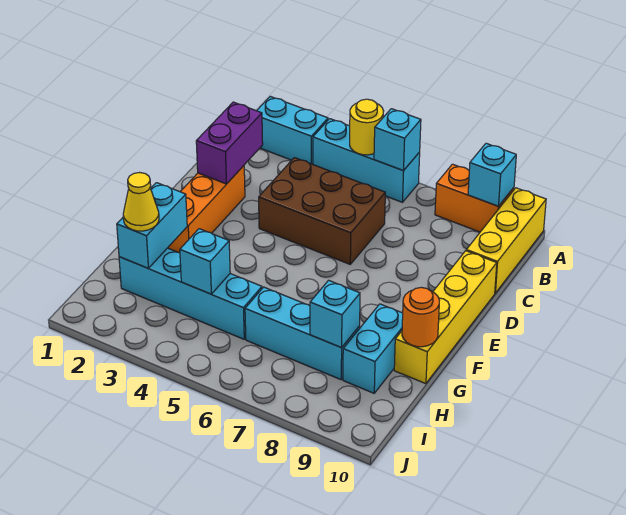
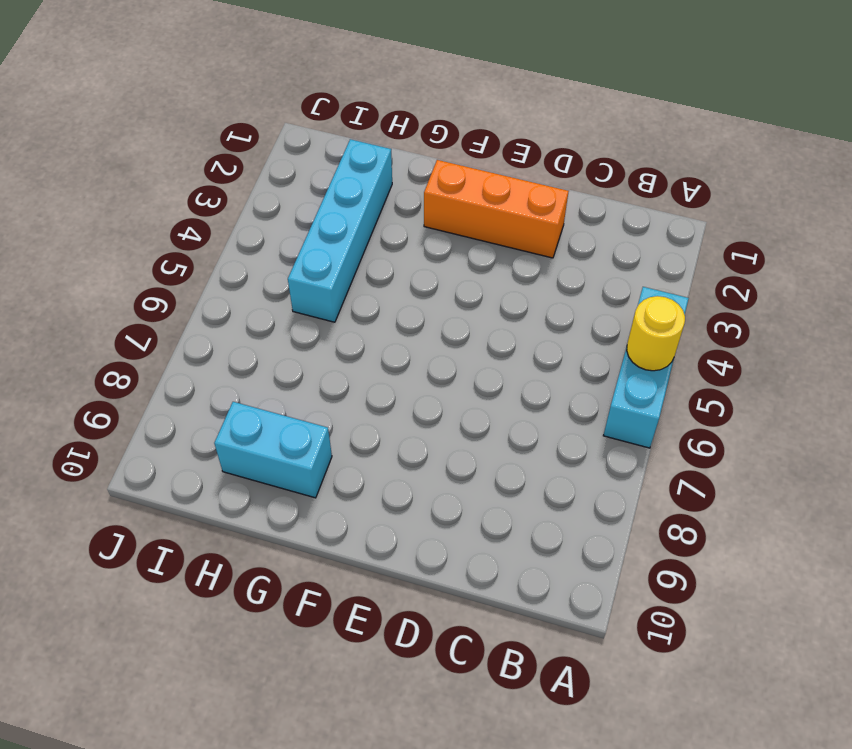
none -> cyan brick A2:A3 level 1
none -> orange brick A8:A9 level 1
none -> yellow brick A10:C10 level 1

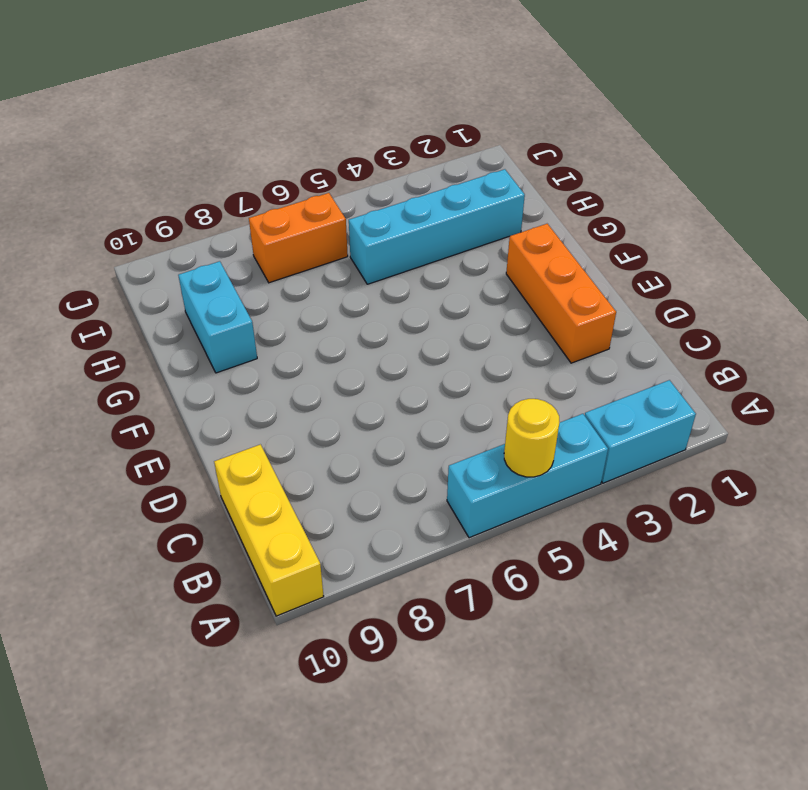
orange brick I6:I7 level 1 -> orange brick A8:A9 level 1
none -> brown brick C4:D6 level 1
none -> yellow brick D10:G10 level 1
none -> cyan brick H6:H8 level 1

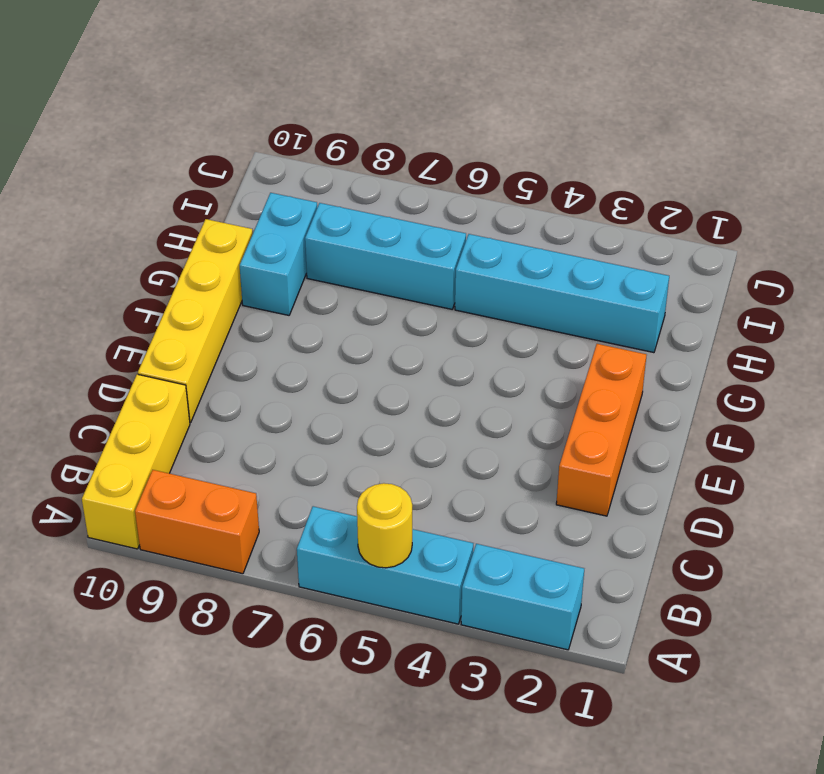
none -> brown brick C4:D6 level 1
none -> cyan brick A6 level 2
none -> cyan brick A9 level 2

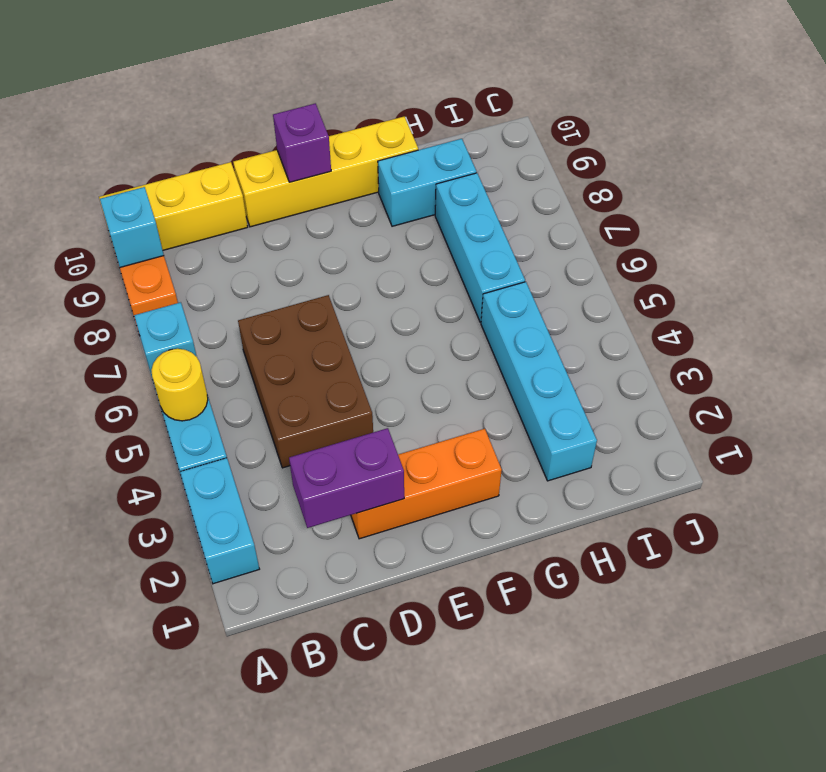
purple brick E10 level 2 -> none
none -> cyan brick G2:H2 level 2
none -> orange round brick G10 level 2
none -> cyan brick H4 level 2

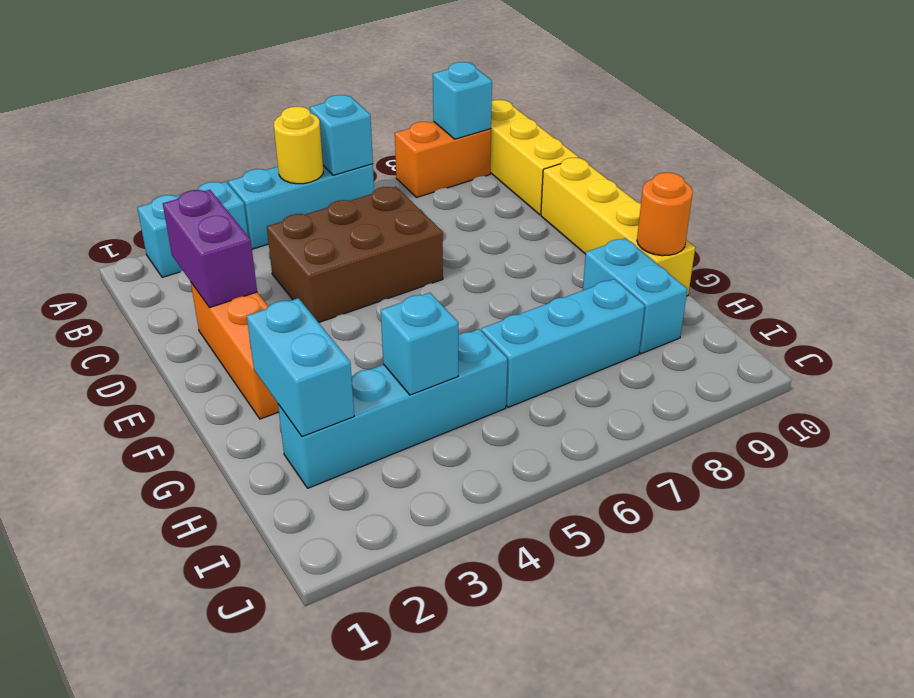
none -> cyan brick H8 level 2
none -> yellow cone H2 level 3

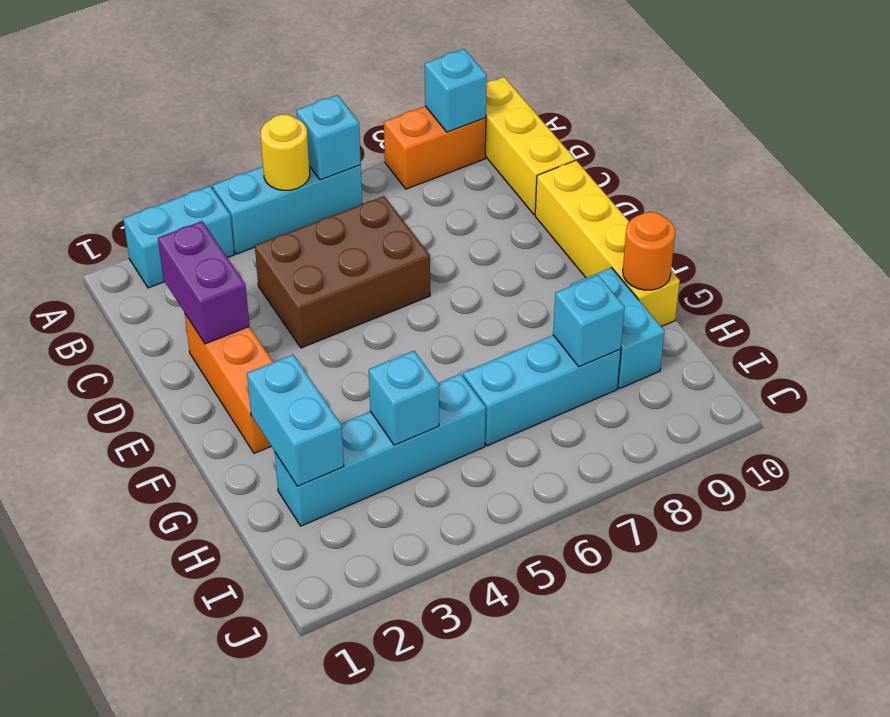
none -> yellow cone H2 level 3

